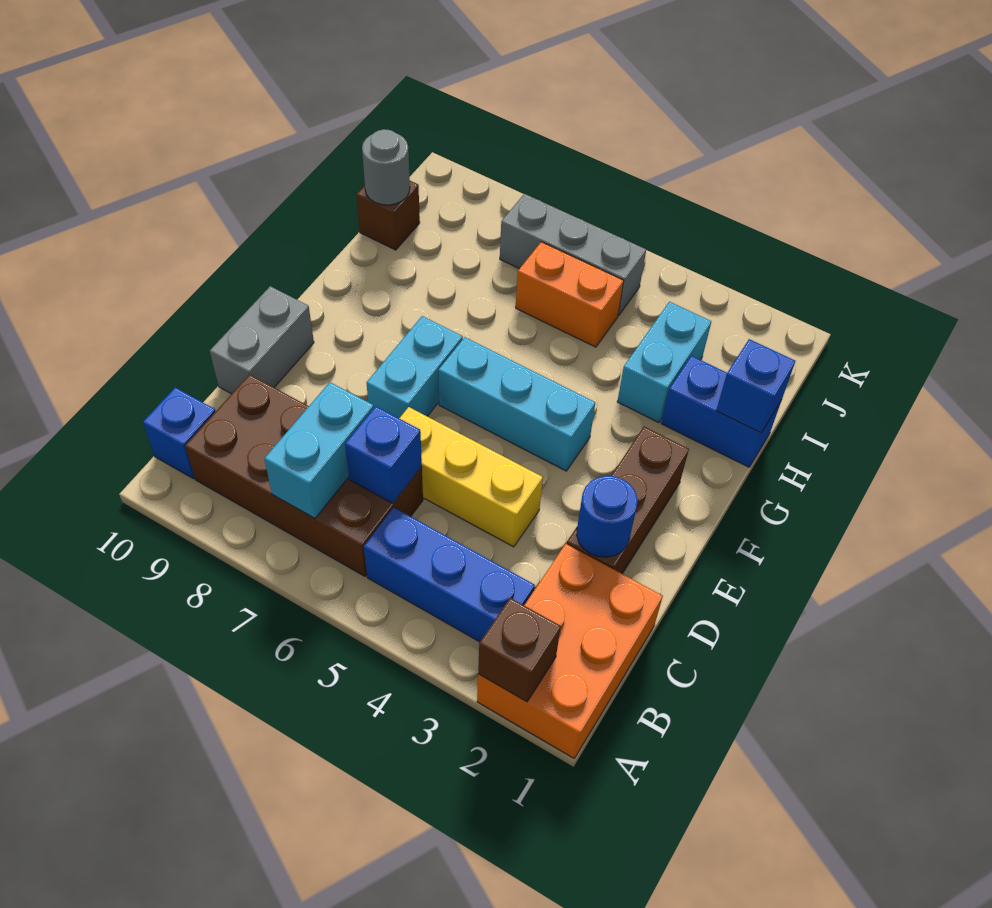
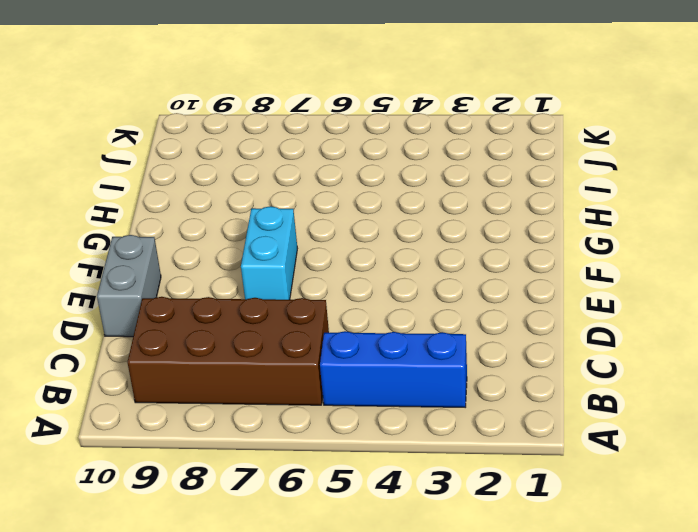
none -> orange brick A1:C2 level 1
none -> blue brick B10 level 1
none -> brown brick D2:F2 level 1

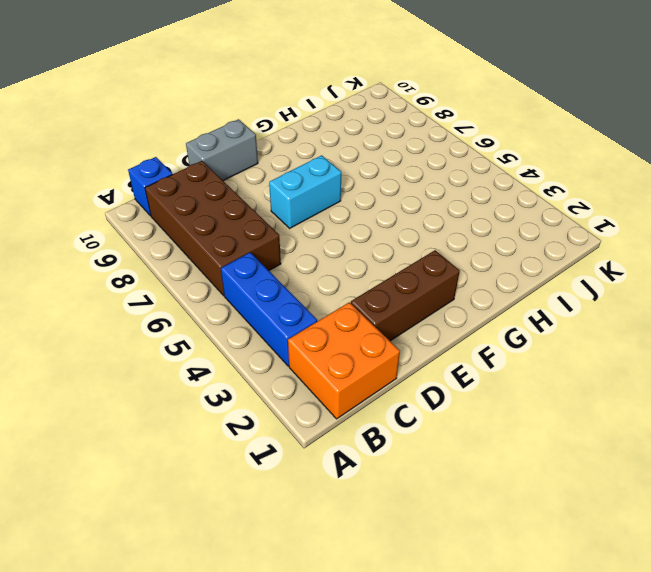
orange brick B1:C2 level 1 -> orange brick A1:C2 level 1
none -> yellow brick D4:D6 level 1
none -> cyan brick F4:F6 level 1
none -> blue brick H1:H2 level 1

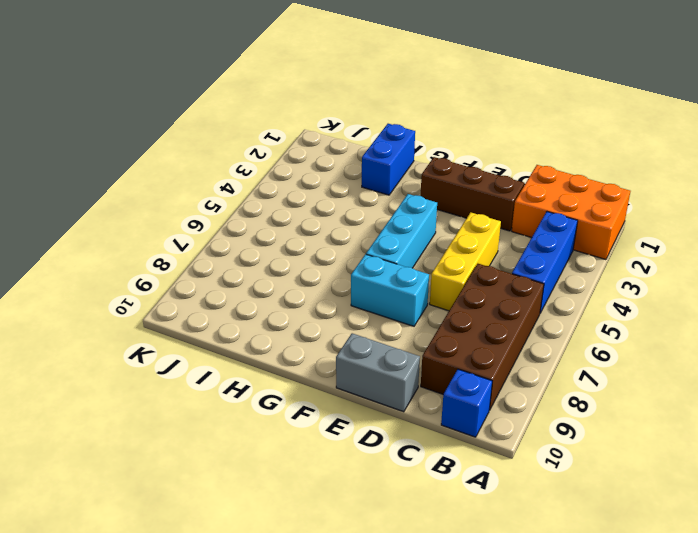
none -> cyan brick H3:I3 level 1
none -> orange brick I5:I6 level 1
none -> brown brick I10 level 1

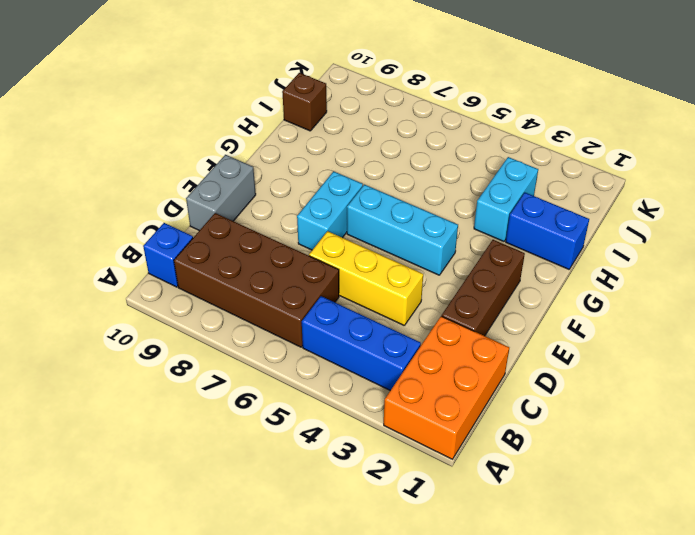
none -> orange brick I5:I6 level 1
none -> grey brick J5:J7 level 1
none -> brown brick A2 level 2

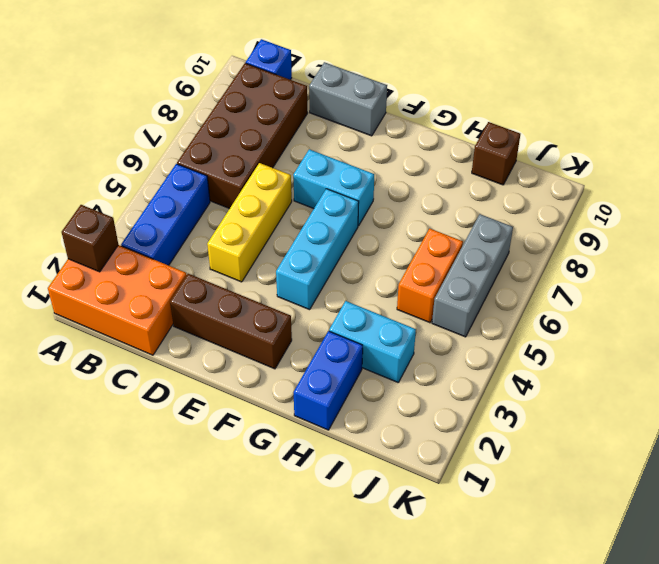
none -> cyan brick B7:C7 level 2
none -> blue brick C6 level 2
none -> blue round brick D2 level 2

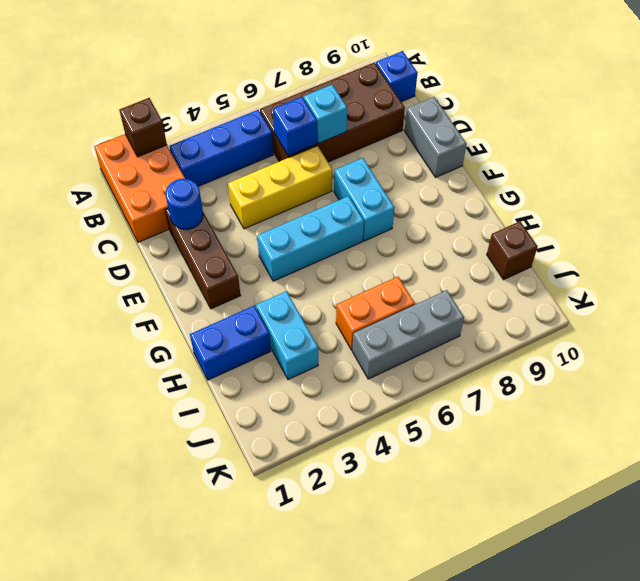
cyan brick C7 level 2 -> cyan brick B7:C7 level 2
none -> blue brick H1 level 2
none -> grey round brick I10 level 2

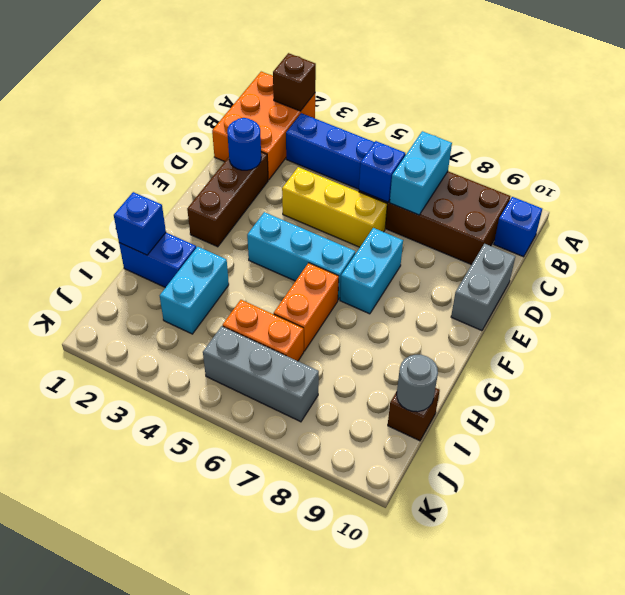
orange brick G6:H6 level 1 -> none

